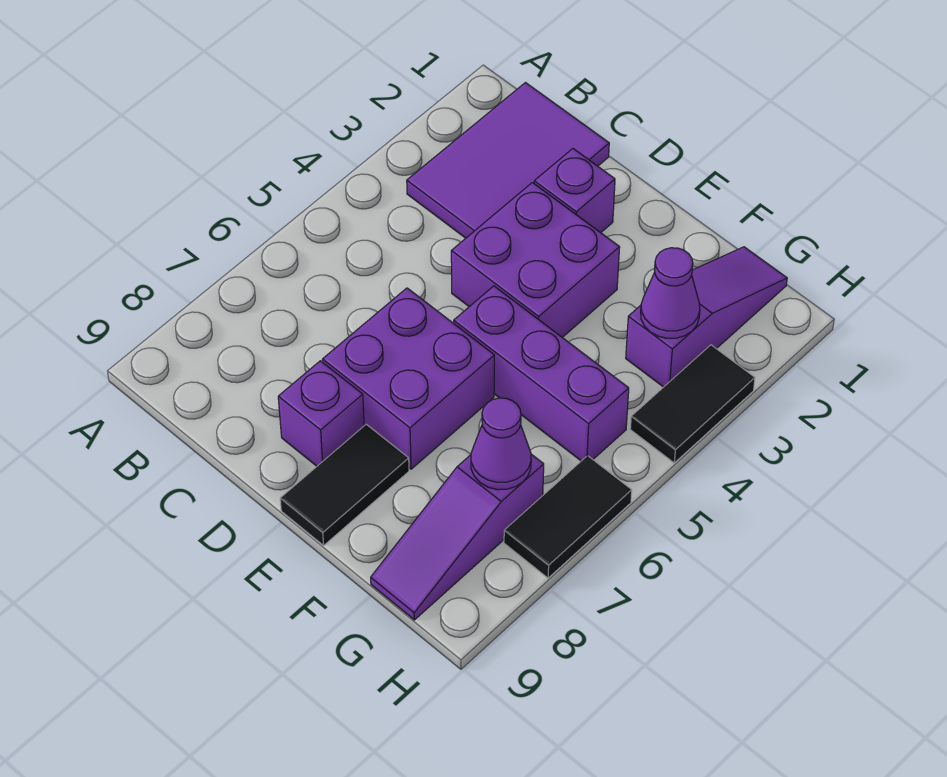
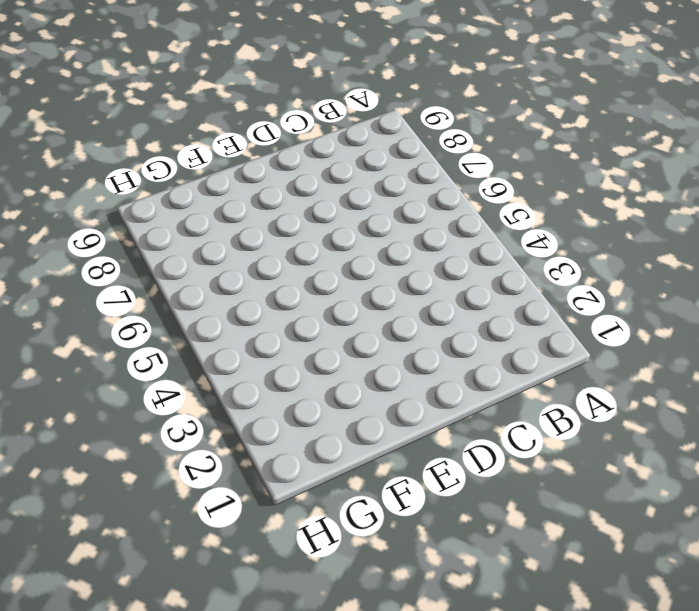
none -> purple tile B1:C3 level 1
none -> purple brick D2 level 1
none -> purple brick D3:E4 level 1

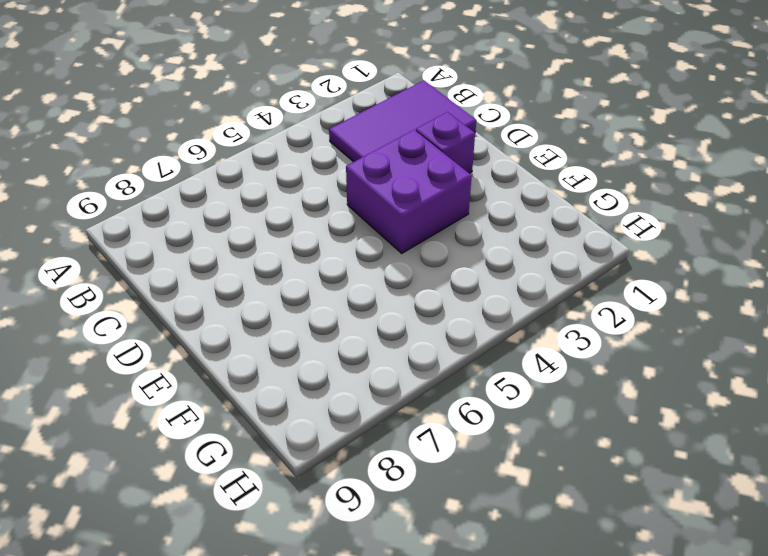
none -> purple brick D6:E7 level 1
none -> purple brick D8 level 1
none -> purple brick E5:G5 level 1

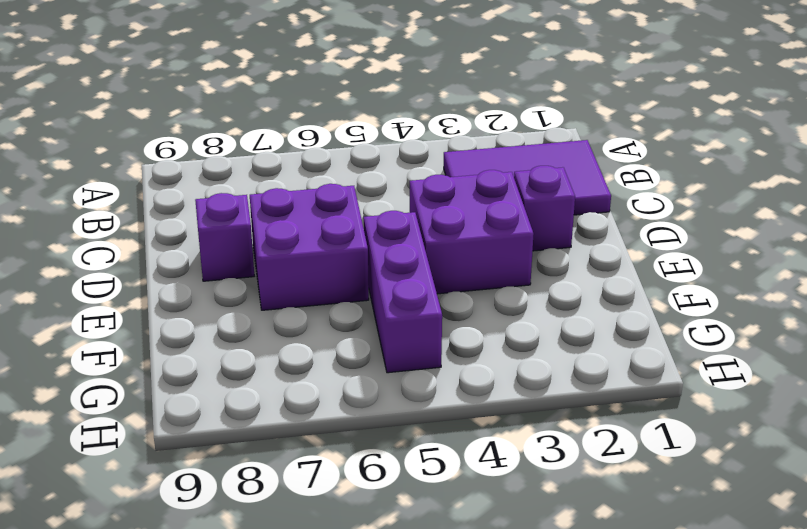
none -> black tile E8:E9 level 1
none -> purple slope G1:G3 level 1 top 3
none -> purple slope G7:G9 level 1 top 7

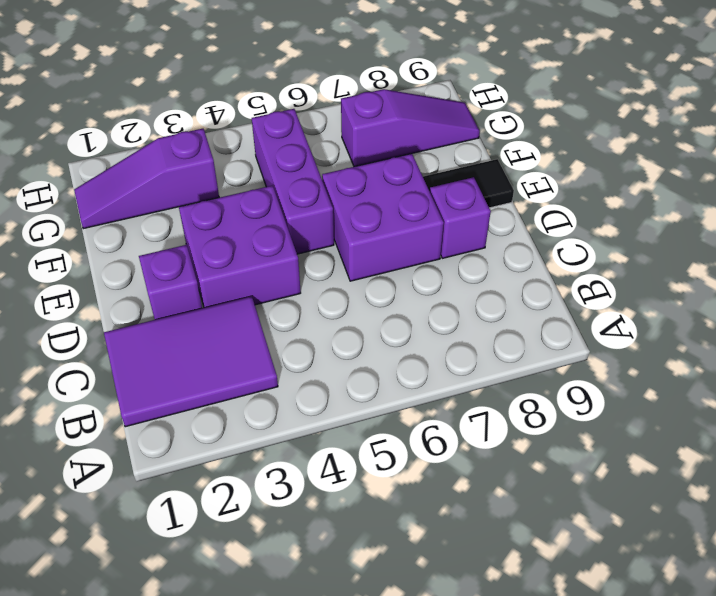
none -> black tile H3:H4 level 1
none -> black tile H6:H7 level 1
none -> purple cone G3 level 2

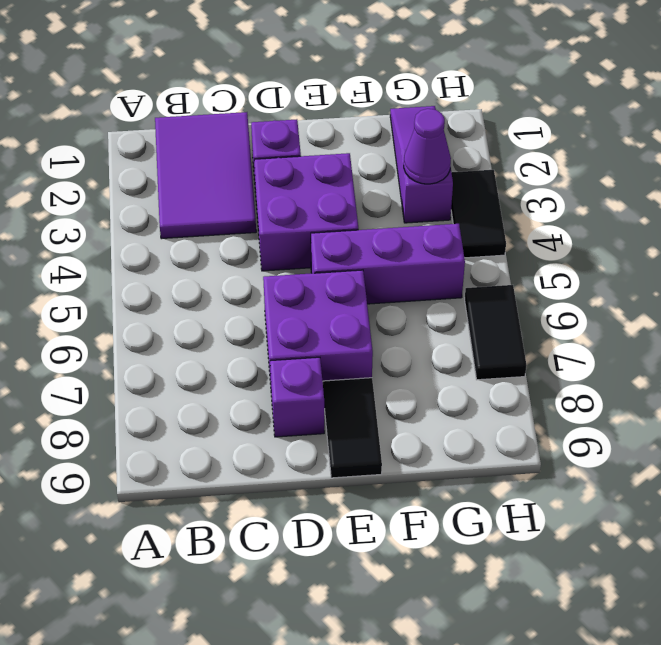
none -> purple slope G7:G9 level 1 top 7
none -> purple cone G7 level 2

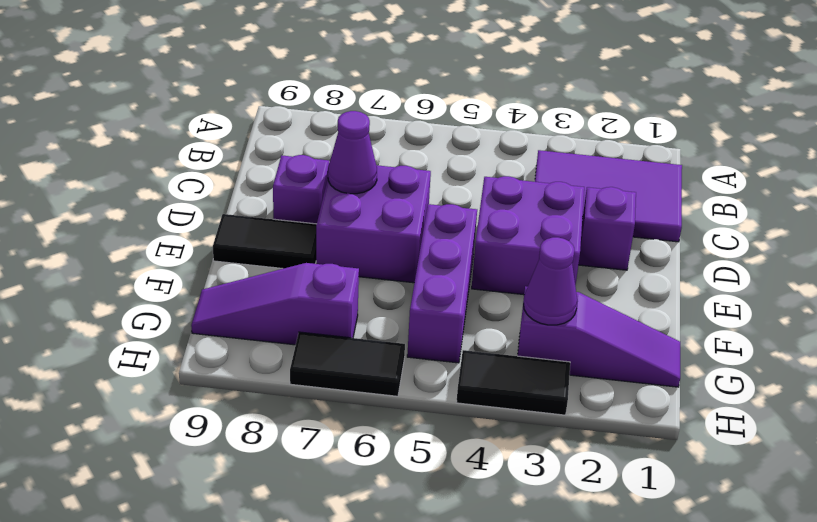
purple cone D7 level 2 -> purple cone G7 level 2

